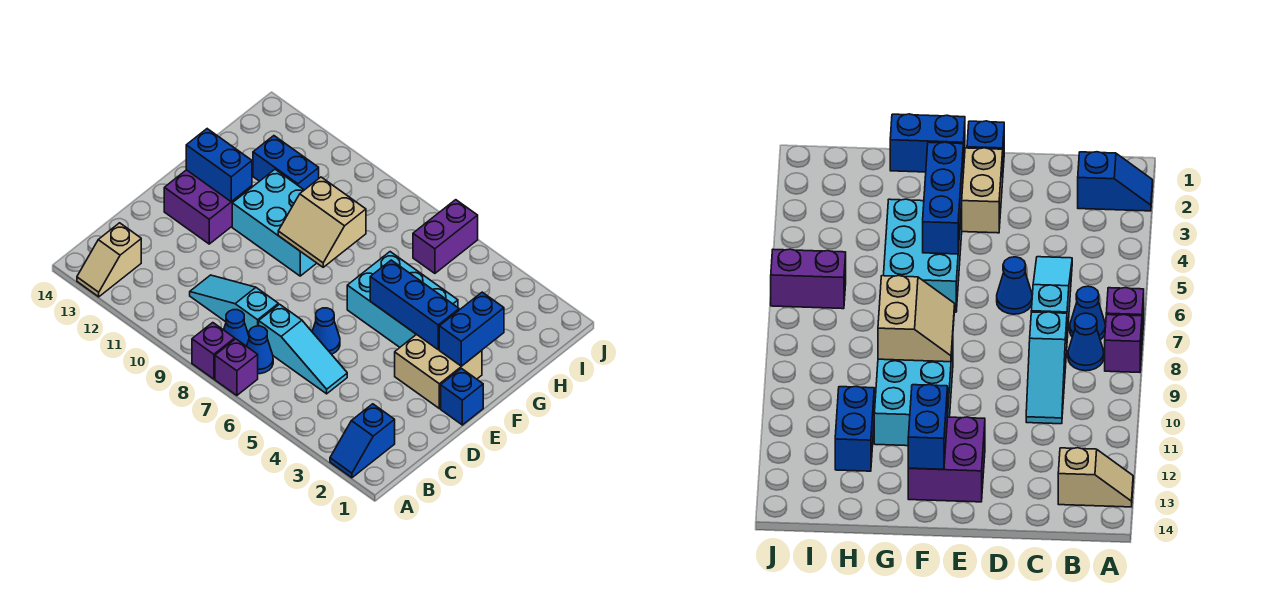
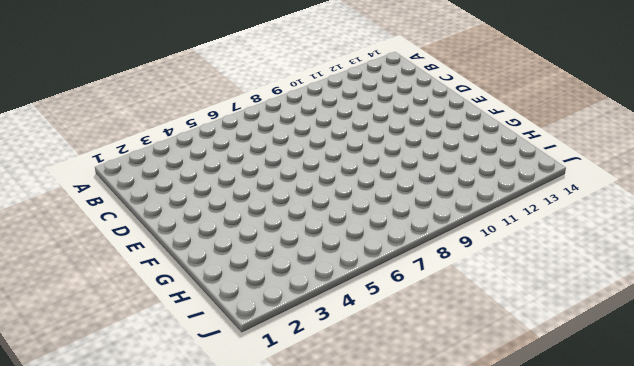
none -> blue slope A2:B2 level 1 top B
none -> purple brick A7 level 1
none -> purple brick A8 level 1

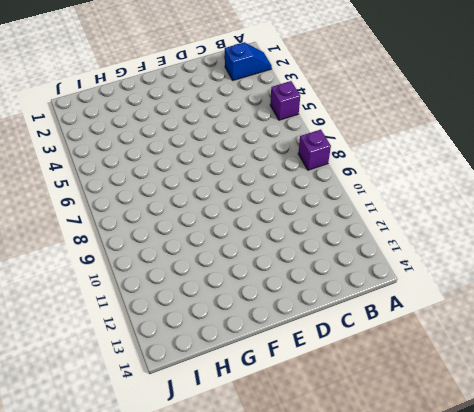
purple brick A5 level 1 -> purple brick A7 level 1
none -> tan slope A13:B13 level 1 top B
none -> blue cone B7 level 1
none -> blue cone B8 level 1

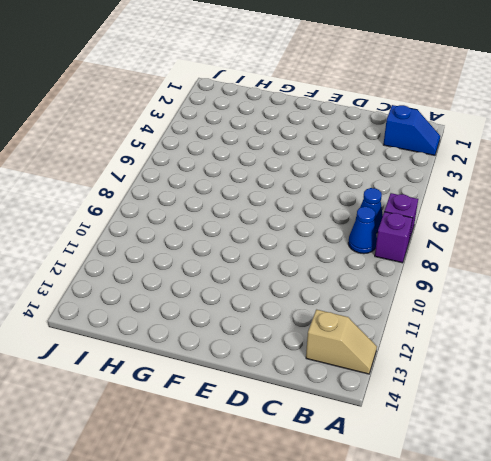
none -> cyan slope C5:C7 level 1 top 7
none -> cyan slope C8:C10 level 1 top 8
none -> blue cone D6 level 1

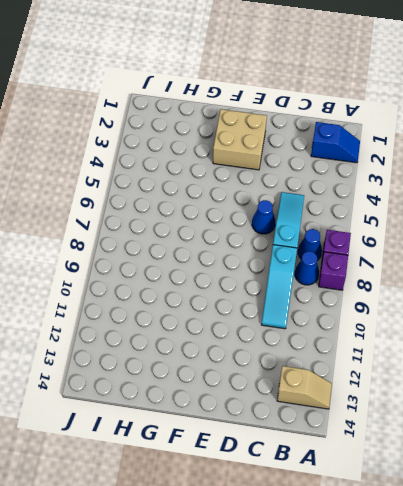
none -> blue brick E1 level 1
none -> purple brick E12:F13 level 1
none -> cyan brick F4:G6 level 1

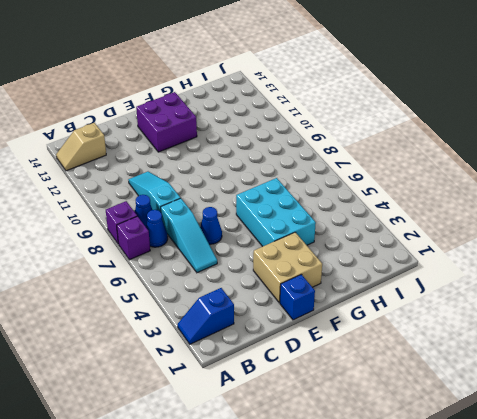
none -> cyan brick F9:G11 level 1
none -> blue brick H11:H12 level 1
none -> purple brick I6:J6 level 1

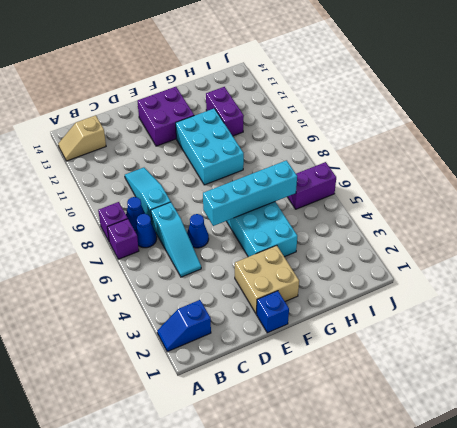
cyan brick E6:H6 level 2 -> none
purple brick H11:H12 level 1 -> blue brick H11:H12 level 1
none -> blue brick F2:G2 level 2
none -> blue brick F3:F5 level 2
none -> tan slope F8:G9 level 2 top G

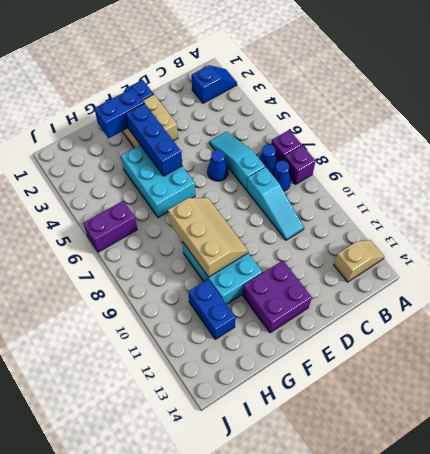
tan slope F8:G10 level 2 top G -> tan slope F8:G9 level 2 top G
none -> blue brick F12:F13 level 2

